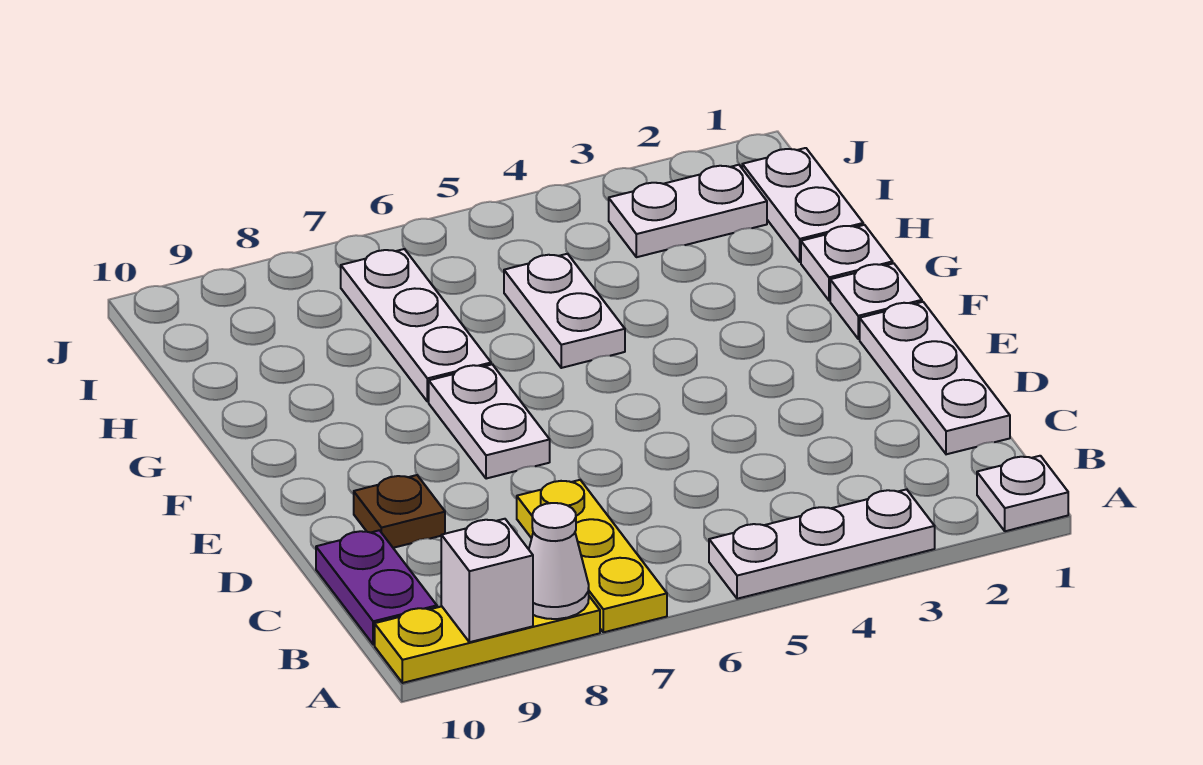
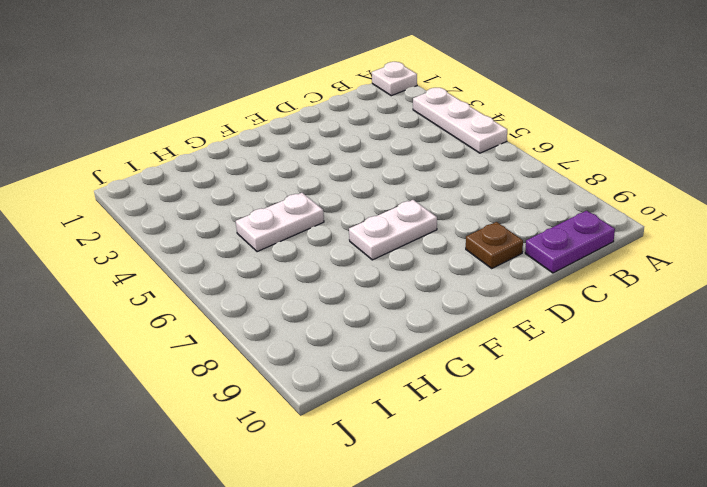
none -> yellow plate A7:C7 level 1
none -> yellow plate A8:A10 level 1
none -> white plate C1:E1 level 1

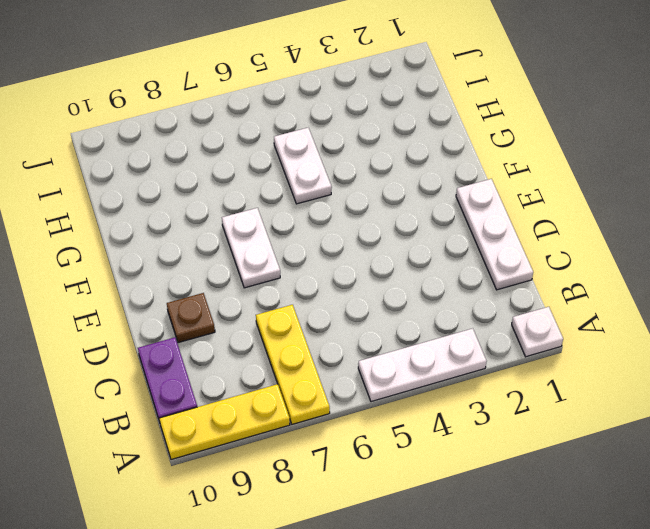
none -> white plate F1 level 1
none -> white plate G1 level 1
none -> white plate G7:I7 level 1

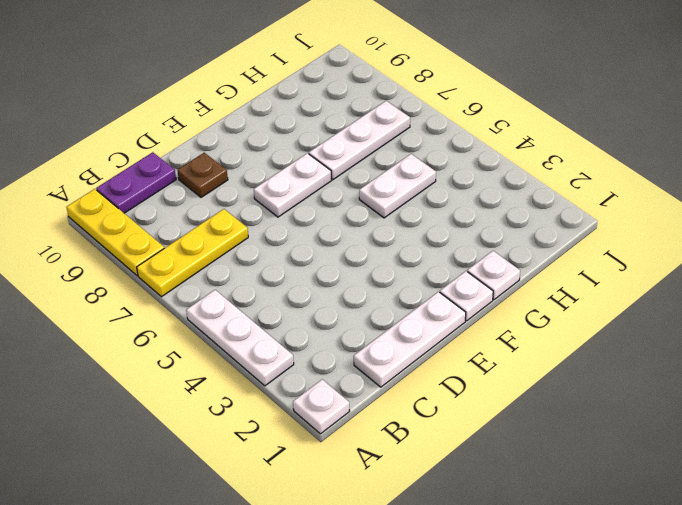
none -> white plate H1:I1 level 1
none -> white plate I2:I3 level 1
none -> white cone A8 level 2

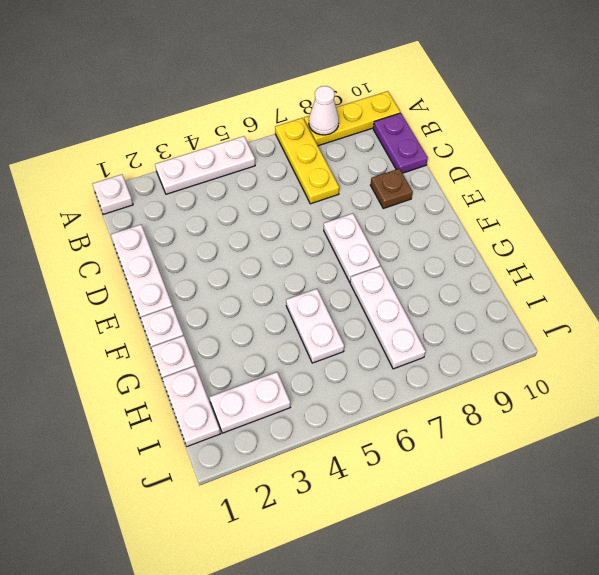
none -> white brick A9 level 2

